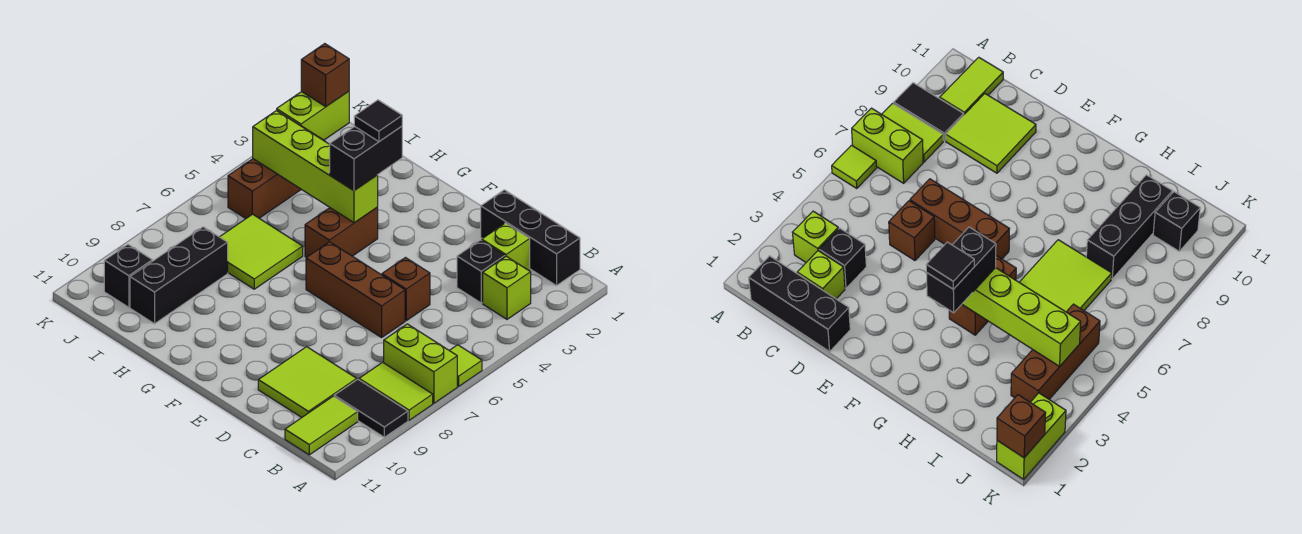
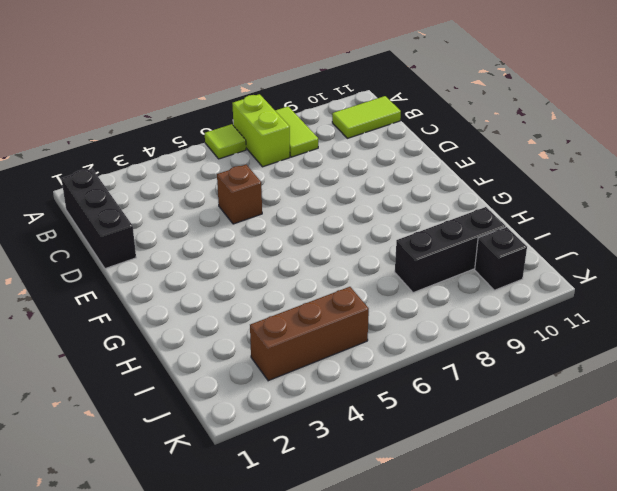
none -> black tile A9:B9 level 1
none -> lime brick B3 level 1
none -> lime brick C2 level 1

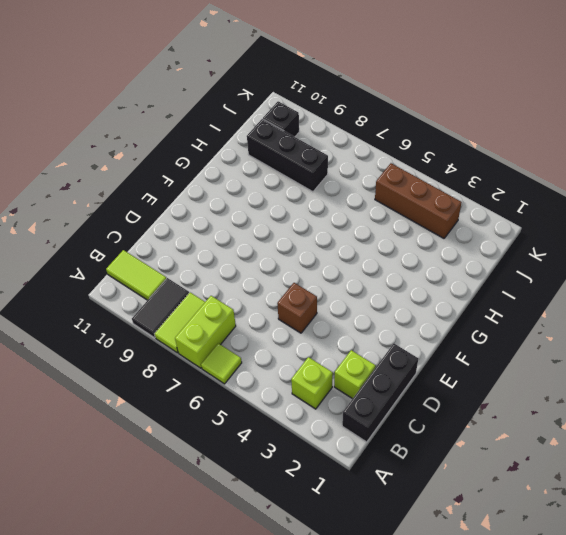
none -> black brick C3 level 1
none -> lime tile C9:D10 level 1
none -> brown brick D6:F6 level 1

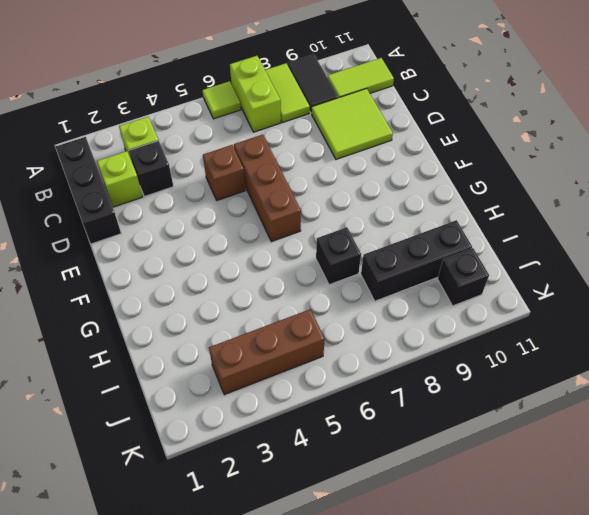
black brick H7 level 1 -> lime tile H6:I7 level 1
none -> brown brick G4:G5 level 1
none -> lime brick K1:K2 level 1
none -> lime brick G4:J4 level 2

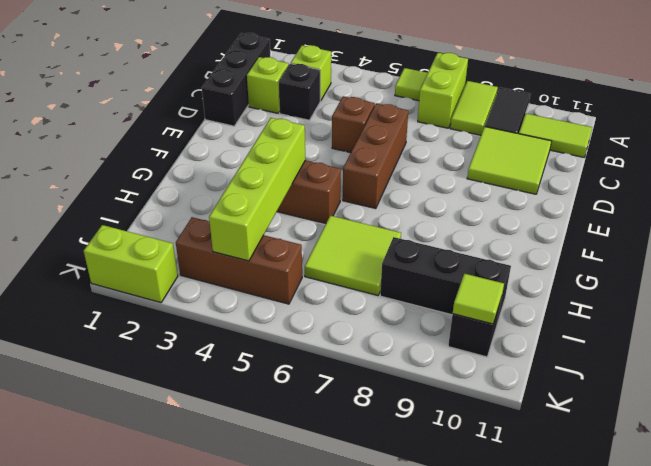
lime tile J10 level 2 -> none
none -> brown brick K1 level 2
none -> black brick G3:G4 level 3
none -> black tile G3 level 4

